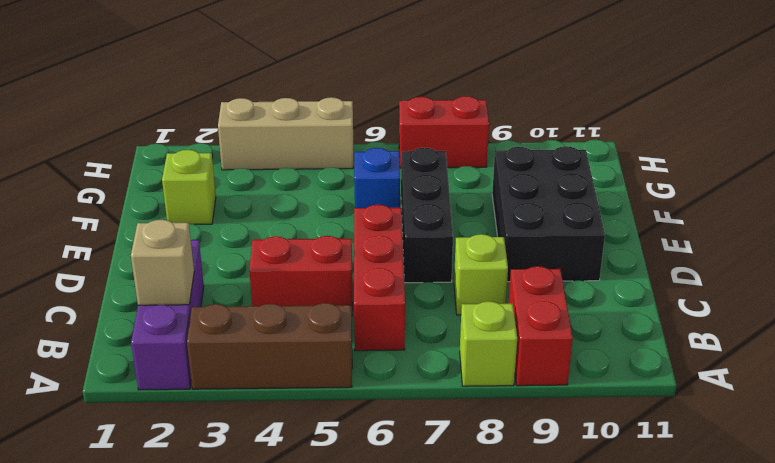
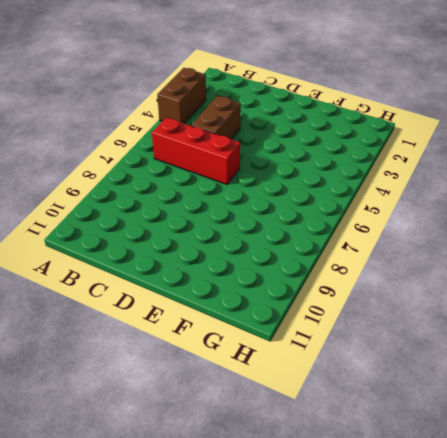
brown brick A3:A4 level 1 -> brown brick A3:A5 level 1
brown brick C4:C5 level 1 -> red brick C4:C5 level 1
none -> purple brick A2:C2 level 1
none -> lime brick A8 level 1
none -> red brick A9:B9 level 1

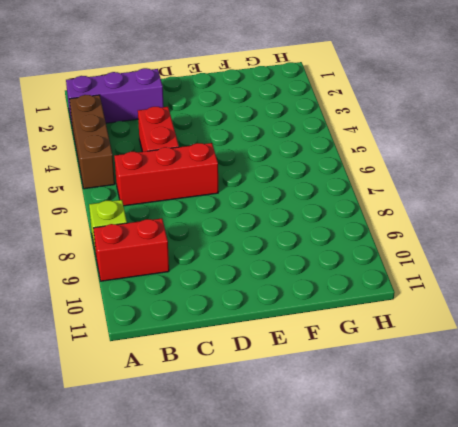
none -> lime brick C8 level 1
none -> black brick D7:F7 level 1
none -> black brick D9:F10 level 1

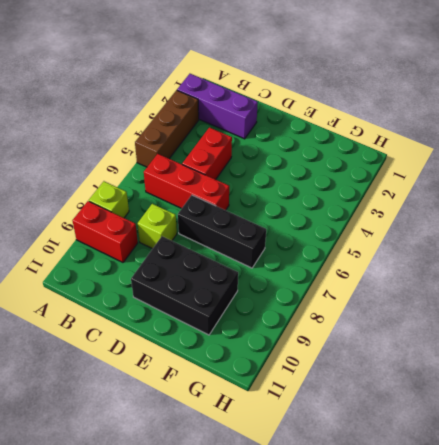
none -> lime brick F2 level 1
none -> blue brick F6 level 1
none -> tan brick H3:H5 level 1

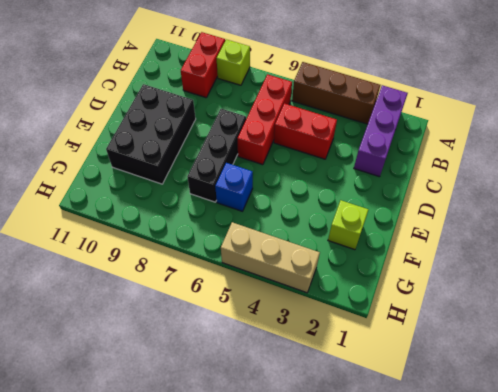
none -> lime brick C8 level 1
none -> red brick H7:H8 level 1
none -> tan brick B2 level 2

